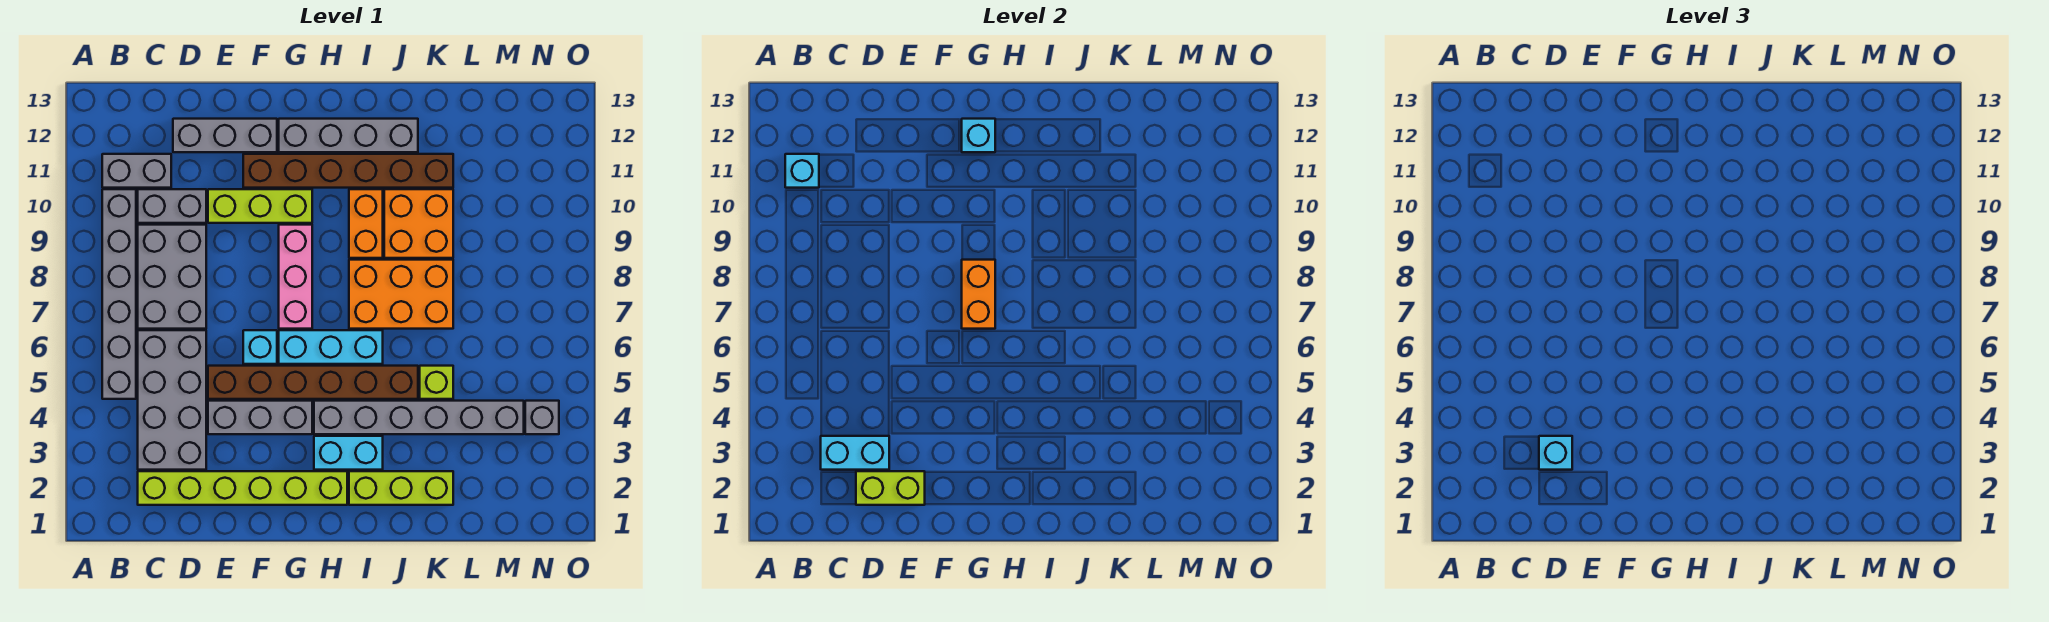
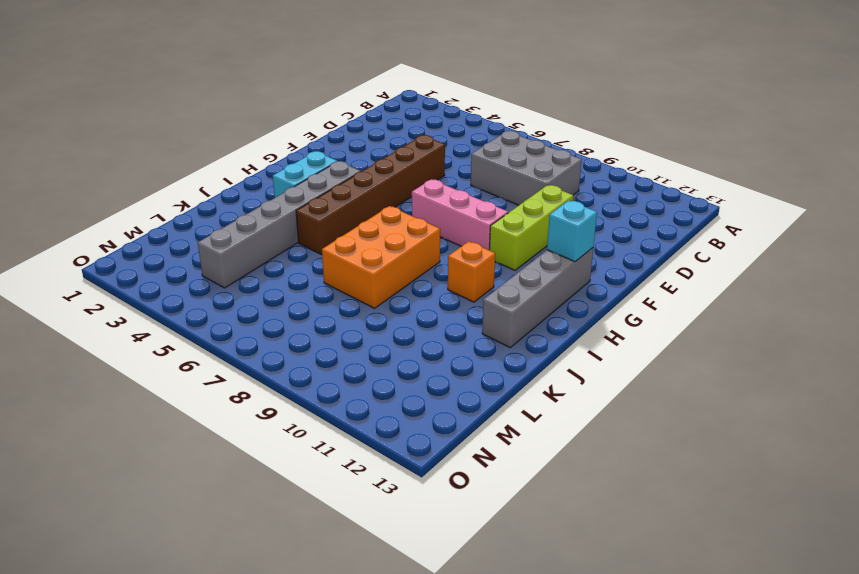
orange brick I10 level 1 -> orange brick I9:I10 level 1
none -> grey brick B5:B10 level 1
none -> grey brick B11:C11 level 1
none -> lime brick C2:H2 level 1

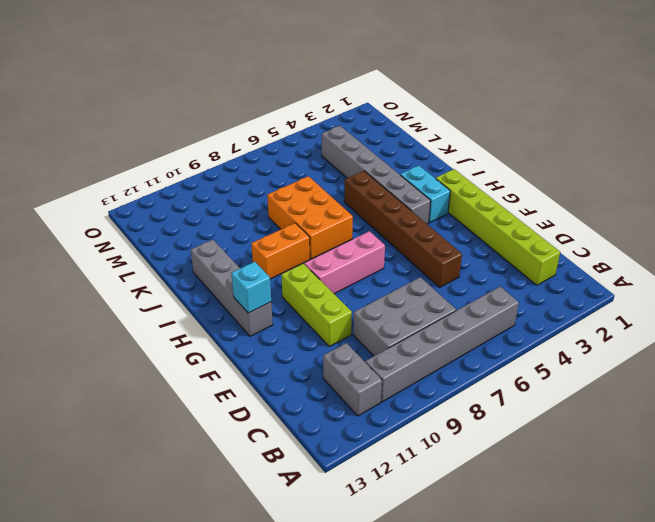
none -> grey brick C3:D6 level 1
none -> grey brick C10:D10 level 1
none -> grey brick D12:F12 level 1

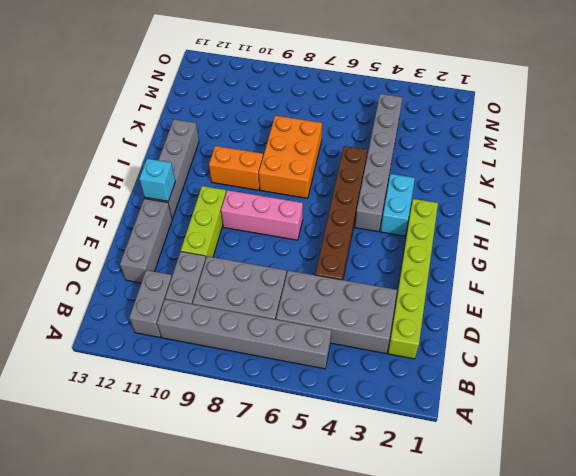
none -> grey brick E4:G4 level 1
none -> cyan brick F6 level 1
none -> brown brick F11:K11 level 1

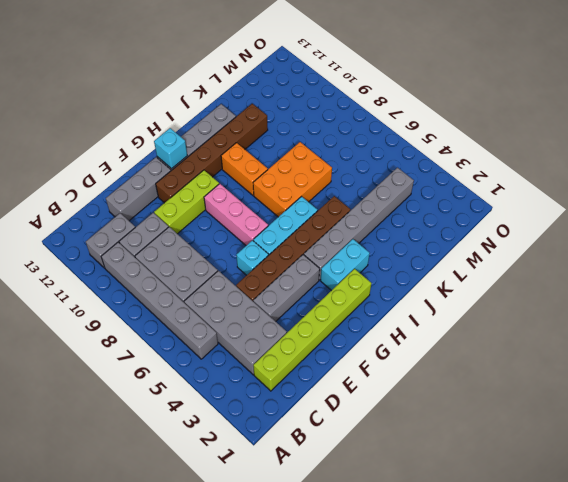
none -> lime brick I2:K2 level 1
none -> orange brick J9:K10 level 1
none -> lime brick K5 level 1

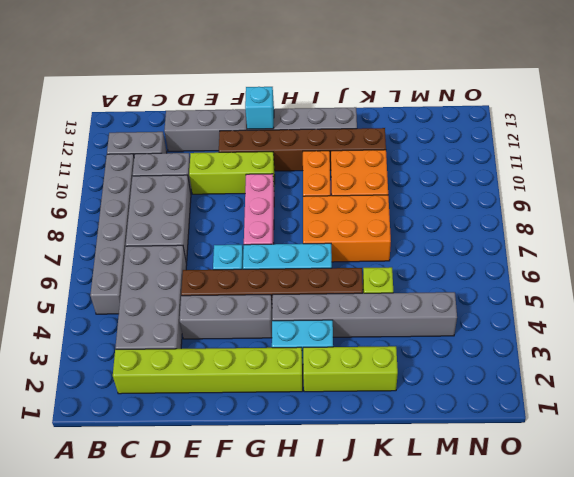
none -> grey brick N4 level 1
none -> cyan brick B11 level 2
none -> cyan brick C3:D3 level 2

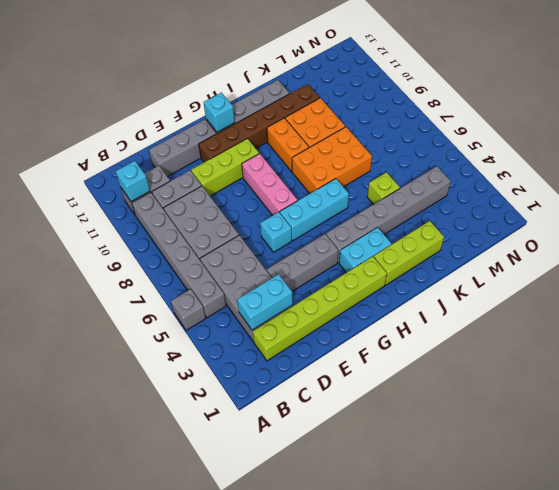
grey brick A5 level 1 -> grey brick N4 level 1
none -> brown brick E5:J5 level 1
none -> lime brick D2:E2 level 2
none -> orange brick G7:G8 level 2

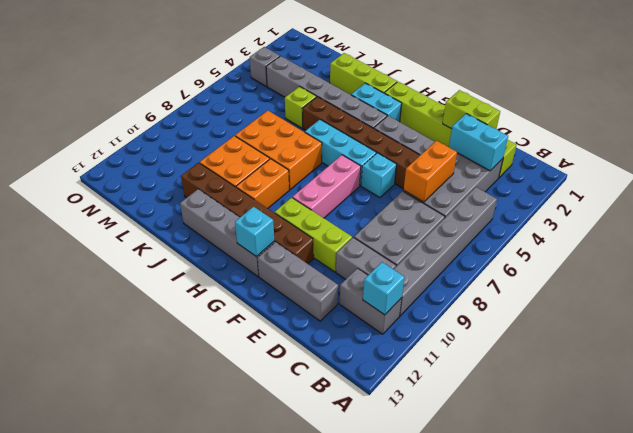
orange brick D5:D6 level 2 -> orange brick G7:G8 level 2
none -> cyan brick D3 level 3

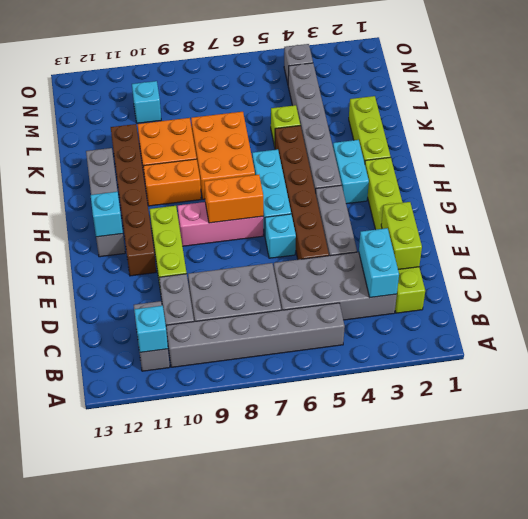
cyan brick M10 level 1 -> cyan brick D3 level 3
none -> grey brick D12:F12 level 1

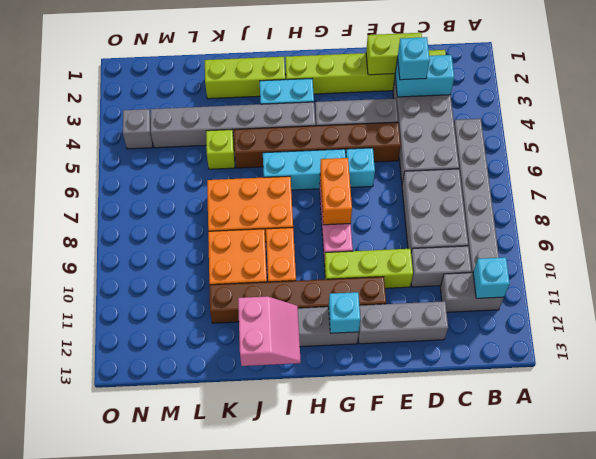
pink slope I12:J13 level 2 top J -> none

